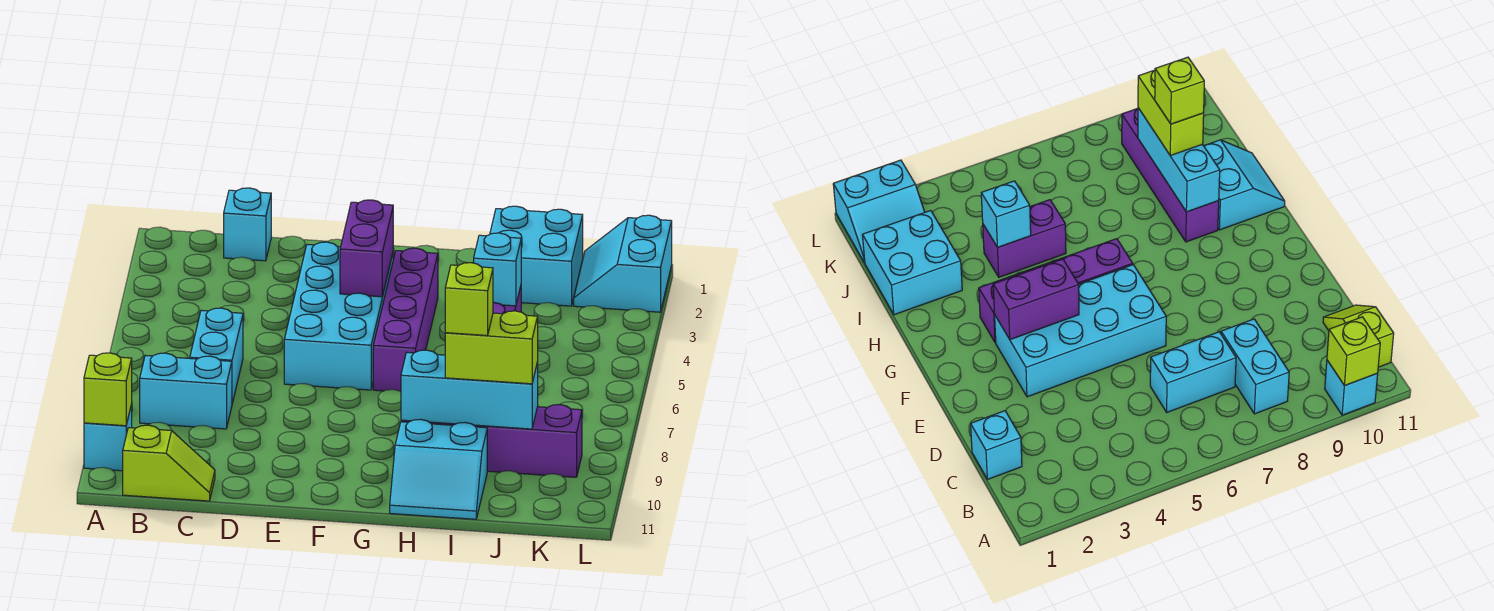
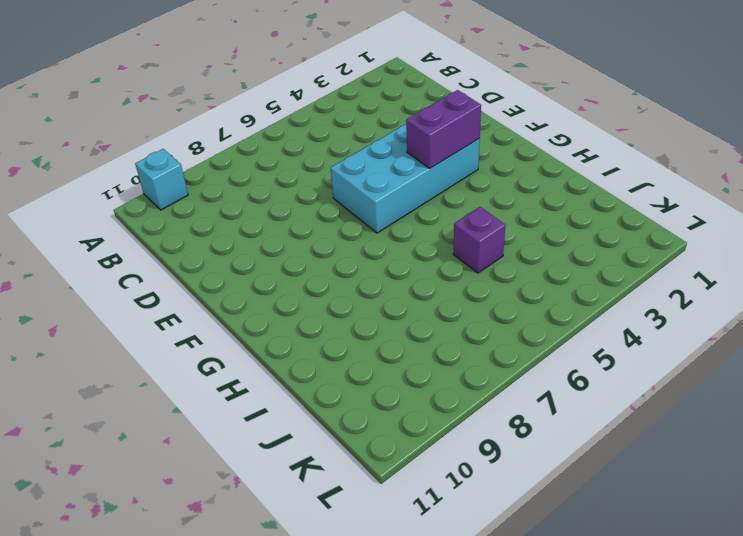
purple brick I5 level 1 -> purple brick I4:I5 level 1
none -> cyan brick B8:C8 level 1
none -> lime slope B11:C11 level 1 top B
none -> cyan brick C1 level 1

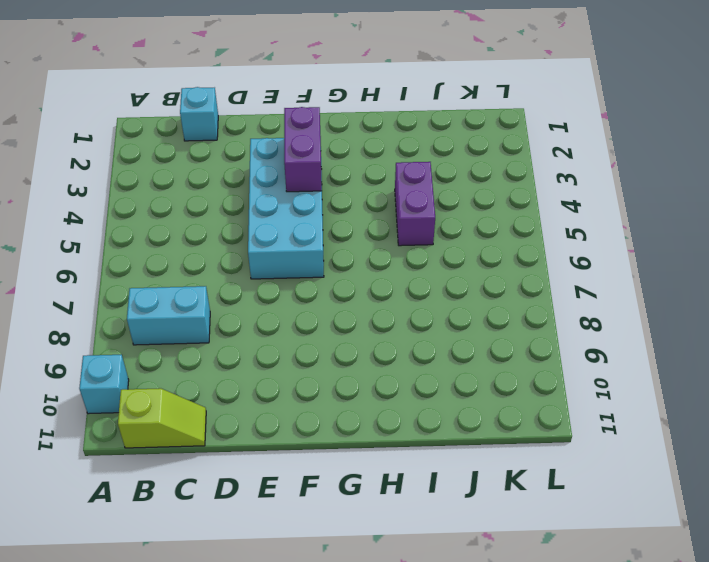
none -> cyan brick C6:C7 level 1
none -> purple brick G3:G6 level 1
none -> purple brick H9:K9 level 1

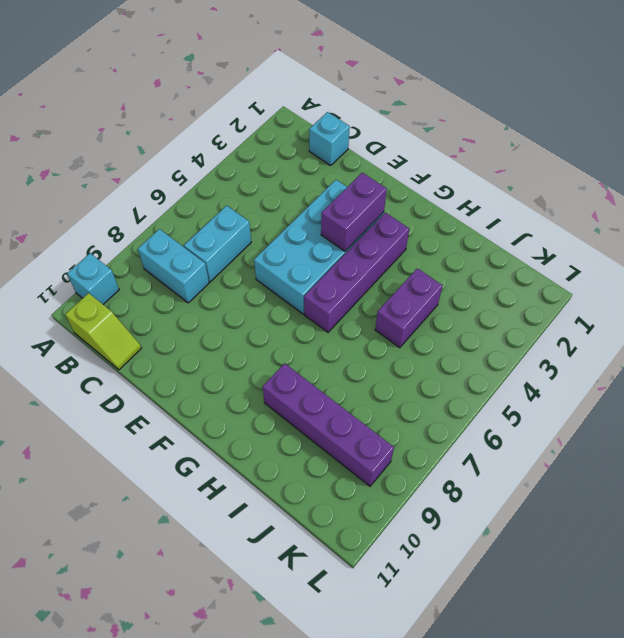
none -> cyan slope H10:I11 level 1 top 10
none -> cyan brick I1:J2 level 1
none -> cyan slope K1:L2 level 1 top L

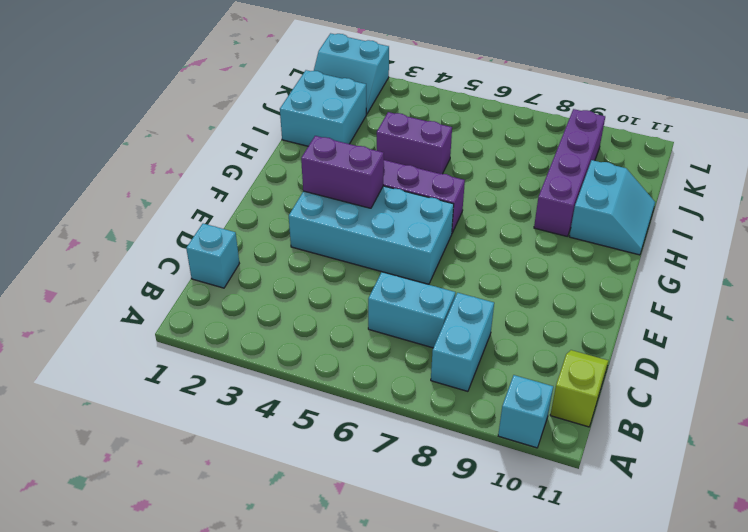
none -> lime brick A10 level 2
none -> cyan brick H9:J9 level 2
none -> cyan brick I4 level 2

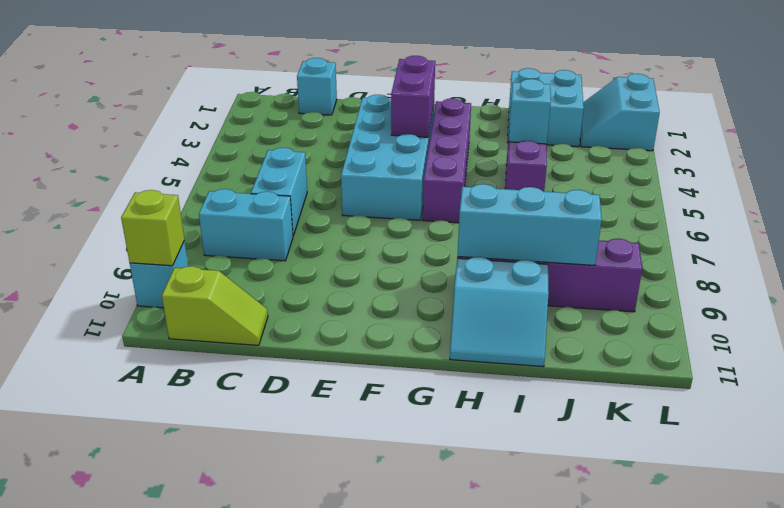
none -> lime brick I9:J9 level 3
none -> lime brick I9 level 4

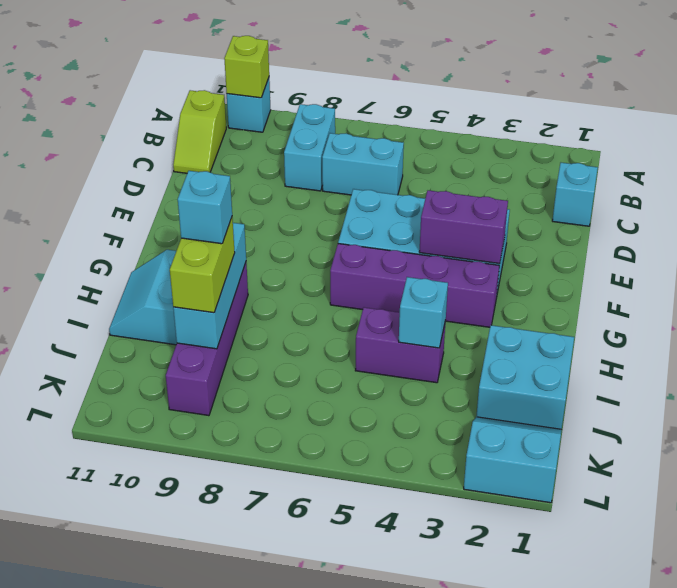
cyan brick I9 level 4 -> lime brick I9 level 4

